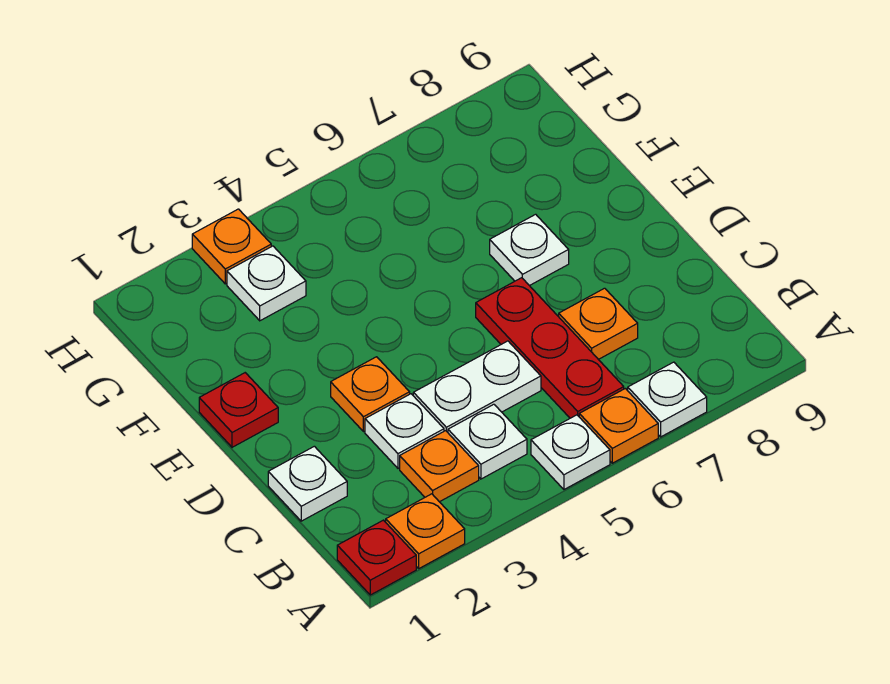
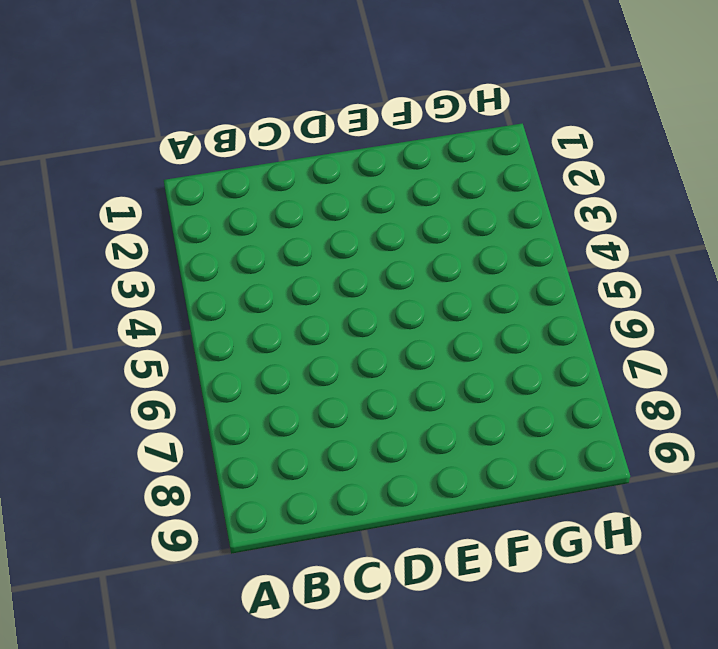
none -> red plate A1 level 1
none -> orange plate A2 level 1
none -> white plate A5 level 1

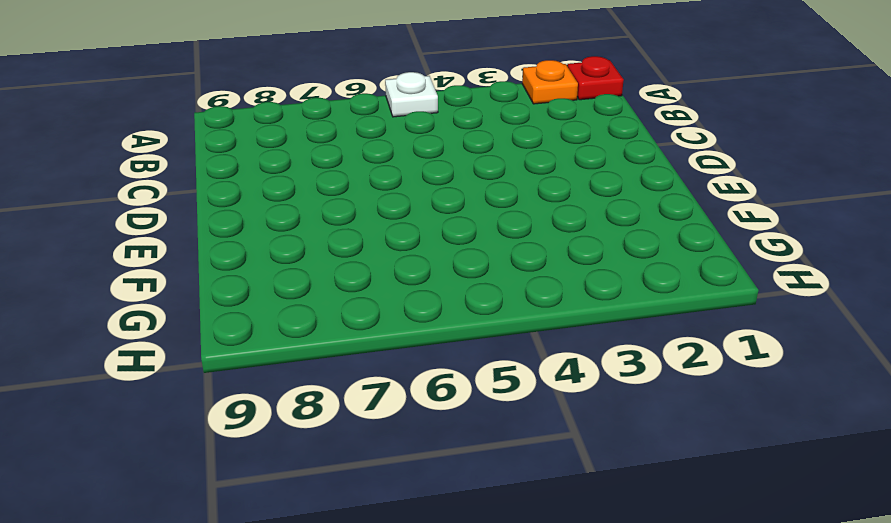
none -> orange plate A6 level 1
none -> white plate A7 level 1
none -> orange plate B3 level 1

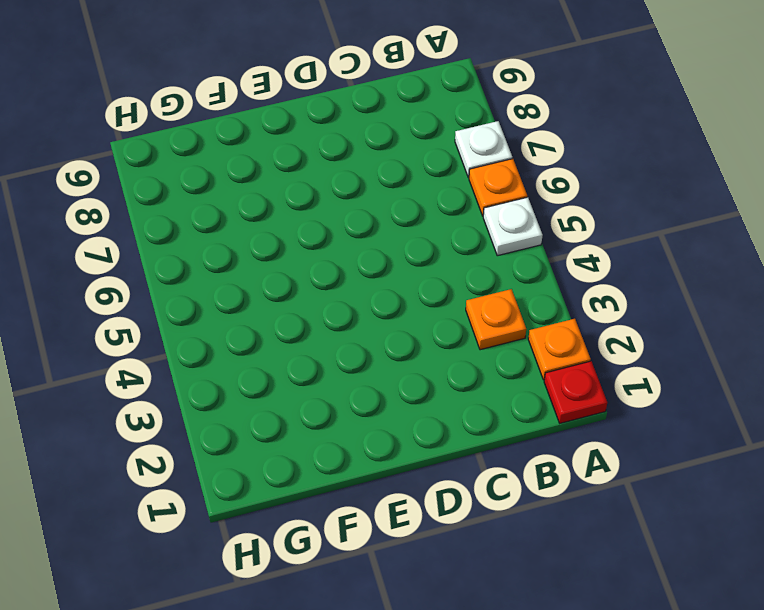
none -> white plate B4 level 1
none -> red plate B6:D6 level 1
none -> white plate C1 level 1

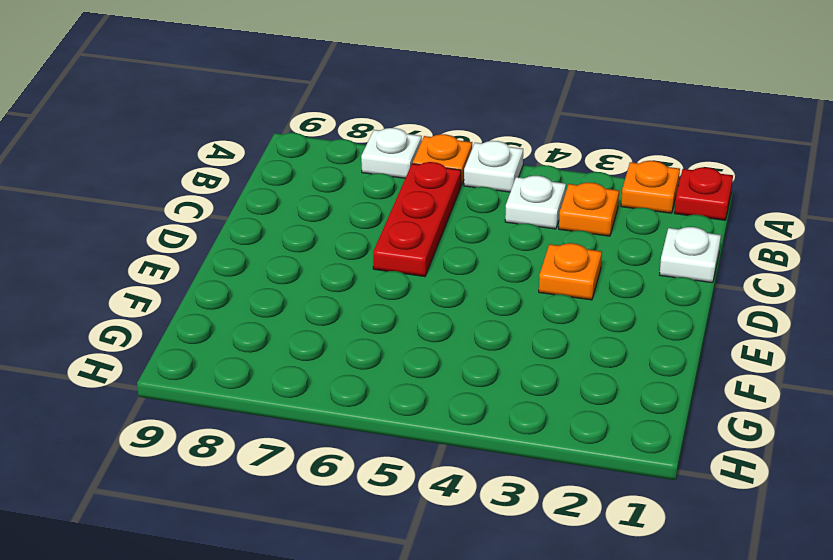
none -> white plate C3 level 1
none -> white plate C4:C5 level 1
none -> orange plate C7 level 1

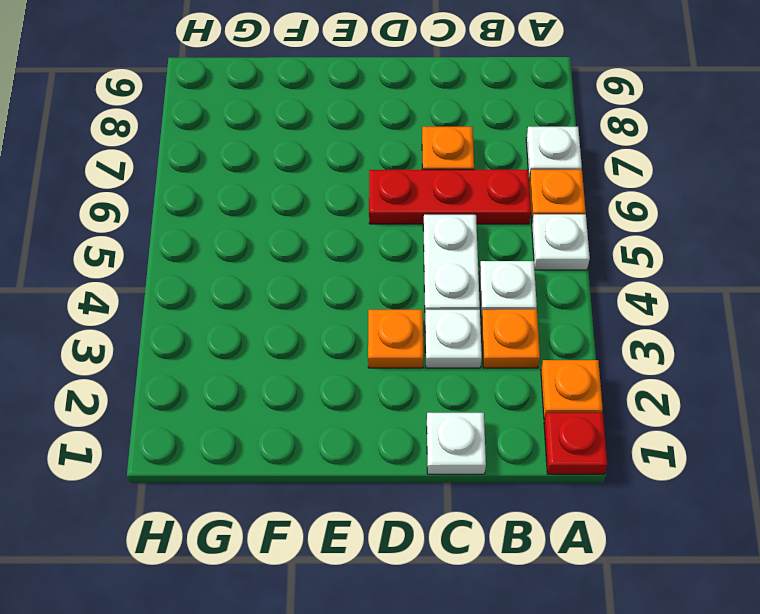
none -> red plate E1 level 1
none -> white plate E7 level 1
none -> white plate G3 level 1

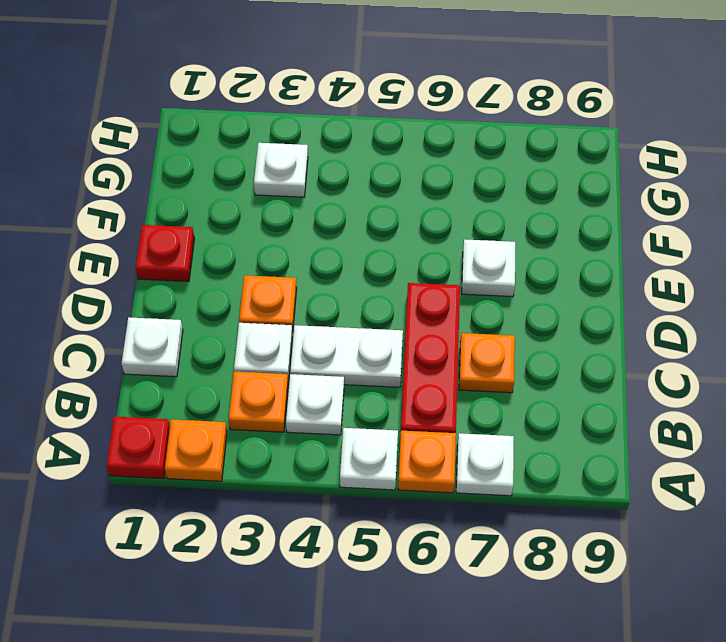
none -> orange plate H3 level 1

